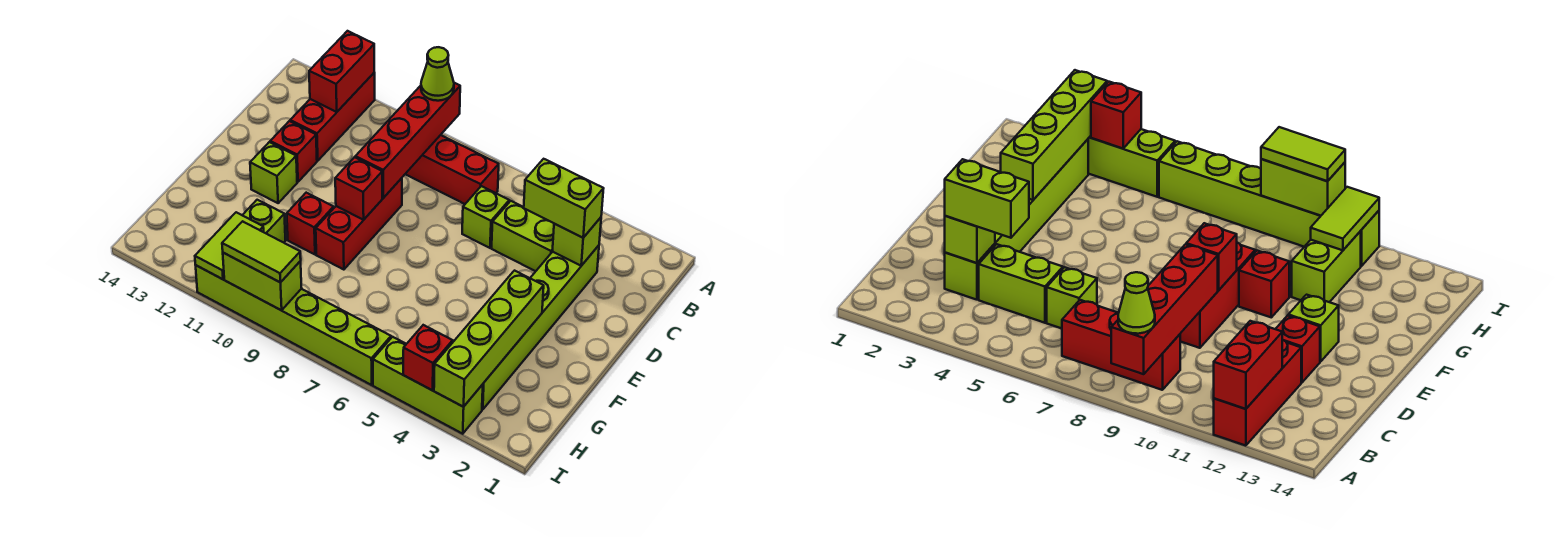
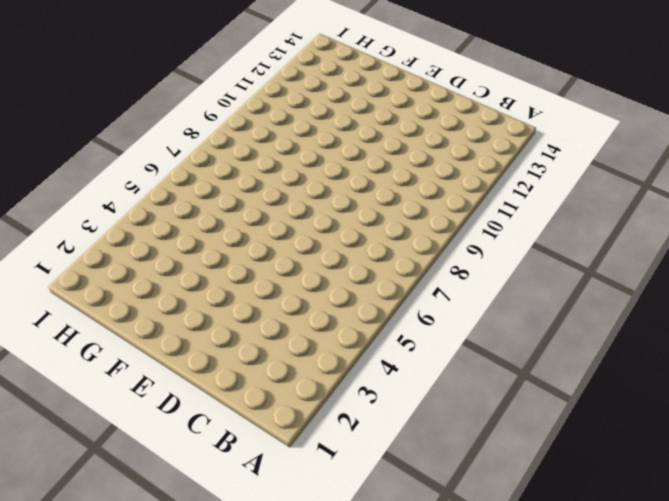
none -> red brick A12:C12 level 1
none -> red brick B7:B9 level 1
none -> lime brick C3:H3 level 1

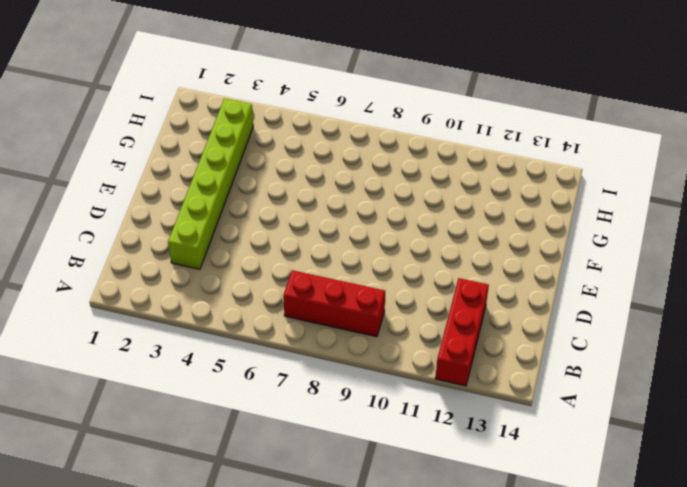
none -> lime brick C4:C5 level 1
none -> lime brick C6 level 1
none -> red brick D9:F9 level 1

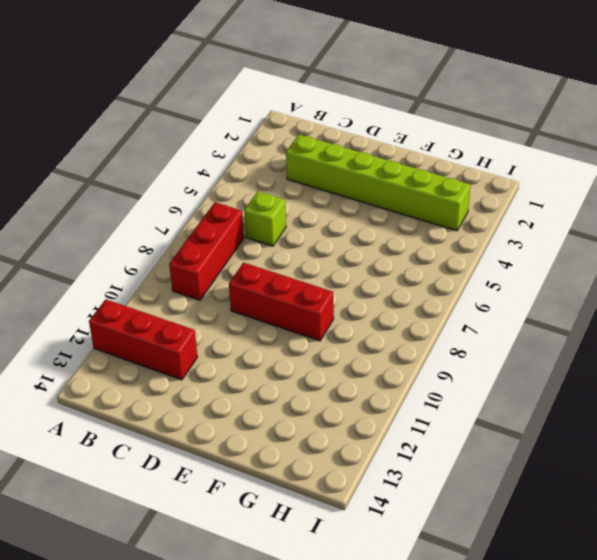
none -> lime brick C4:C5 level 1
none -> red brick D12 level 1
none -> lime brick E12 level 1

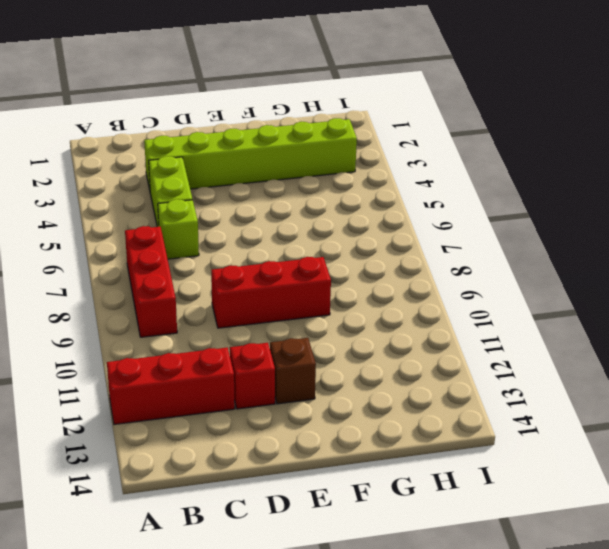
brown brick E12 level 1 -> lime brick E12 level 1
none -> red brick F10 level 1
none -> lime brick G11:H11 level 1
none -> lime brick I3:I5 level 1

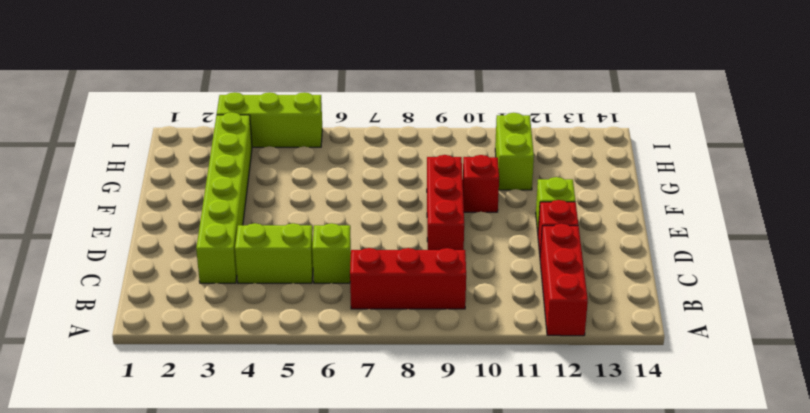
none -> lime brick I6:I11 level 1
none -> red brick A9:D9 level 2
none -> red brick A12:B12 level 2

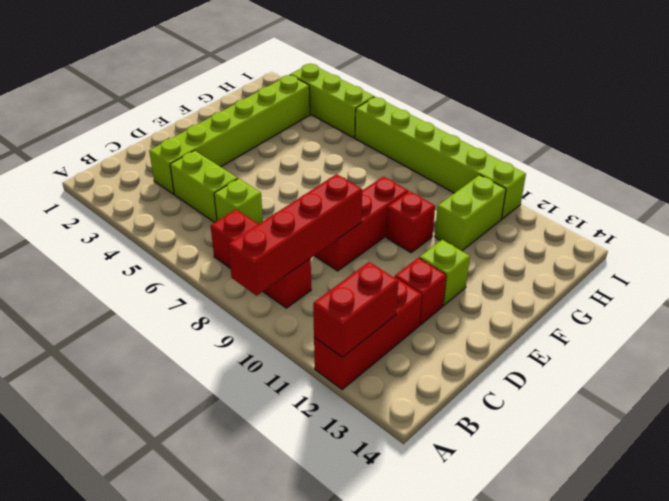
none -> lime brick C3 level 2
none -> red brick E9 level 2
none -> lime brick F3:I3 level 2

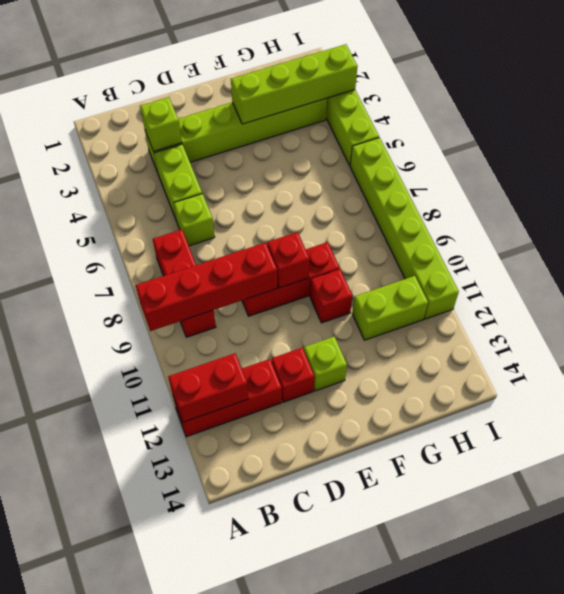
none -> lime tile H11:I11 level 2
none -> red brick I4 level 2
none -> lime brick I9:I10 level 2

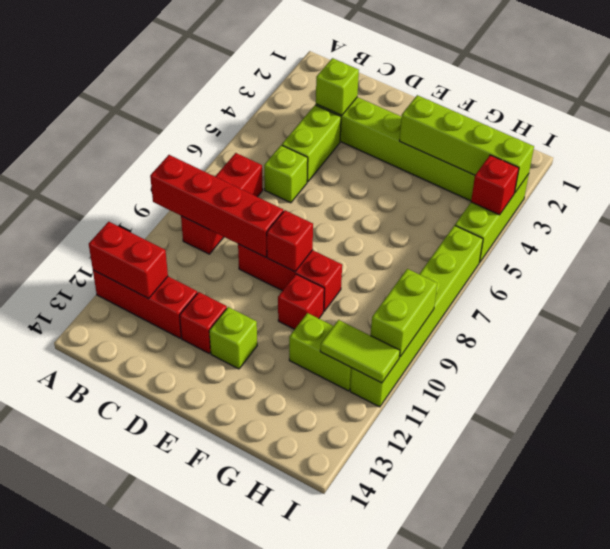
none -> lime cone A9 level 3
none -> lime brick C3:C4 level 3
none -> lime tile I9:I10 level 3

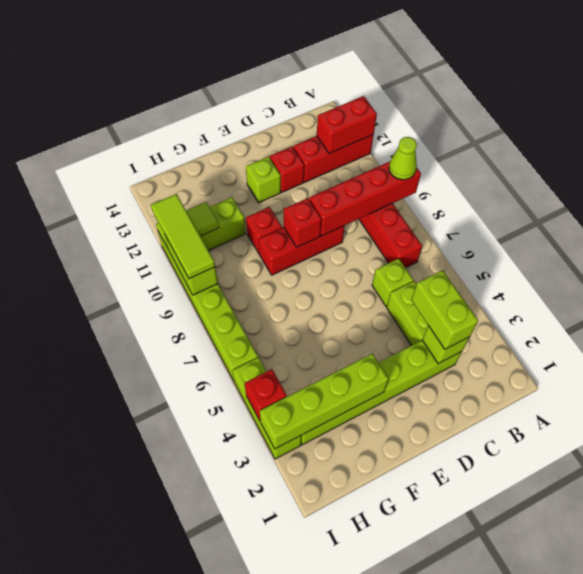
lime tile I9:I11 level 3 -> lime tile I9:I10 level 3

